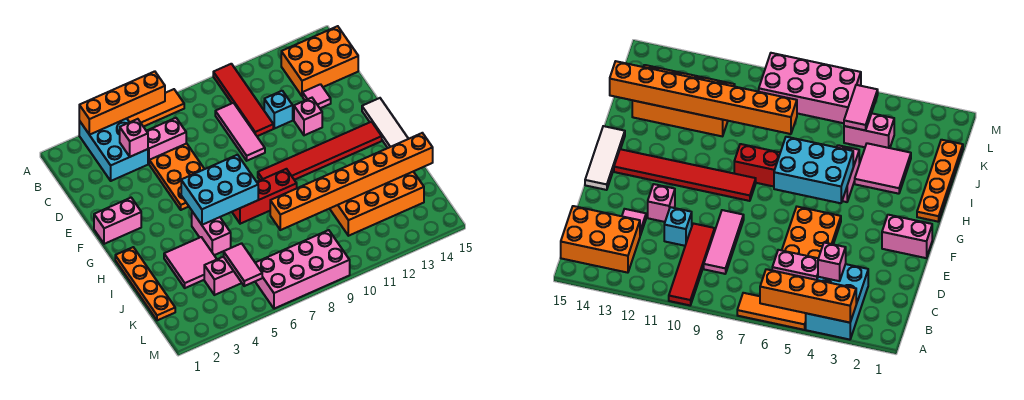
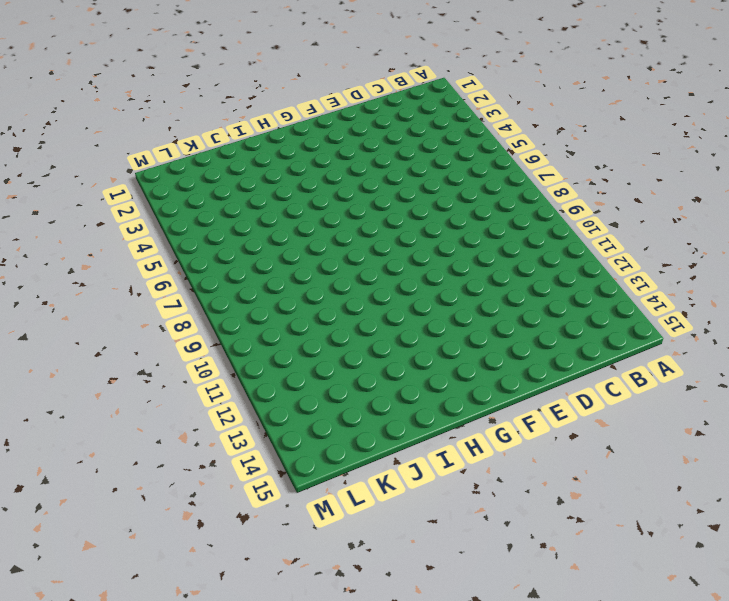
none -> cyan brick A3:C4 level 1
none -> orange tile A5:A7 level 1
none -> red tile A10:D10 level 1

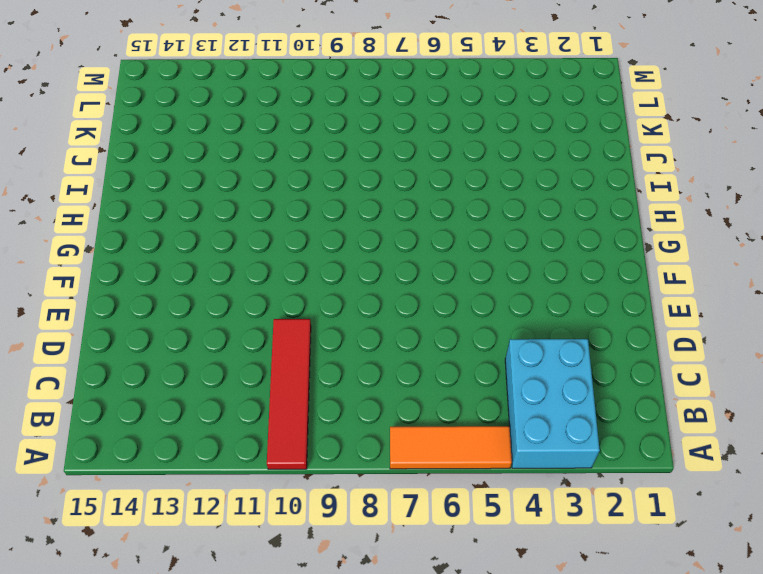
none -> orange brick B13:C15 level 1
none -> pink brick C5:C6 level 1
none -> pink tile C9:E9 level 1

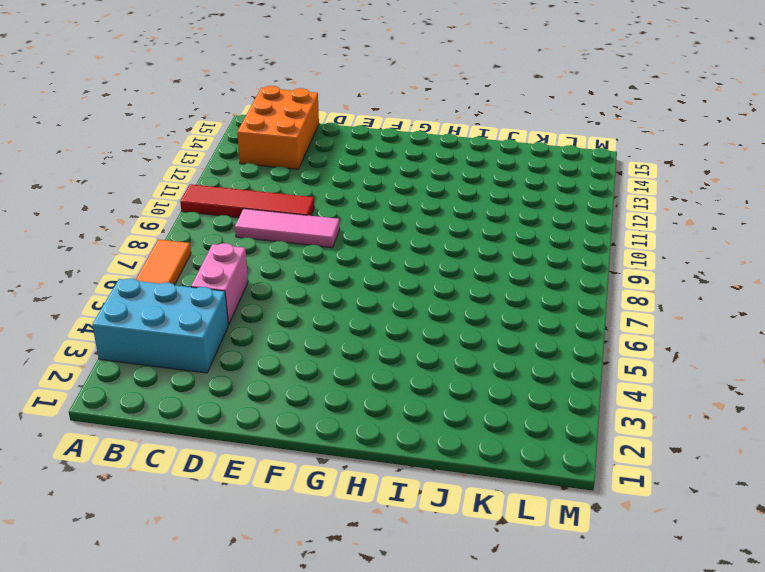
none -> orange plate D5:F6 level 1
none -> cyan brick D11 level 1
none -> pink tile D13 level 1

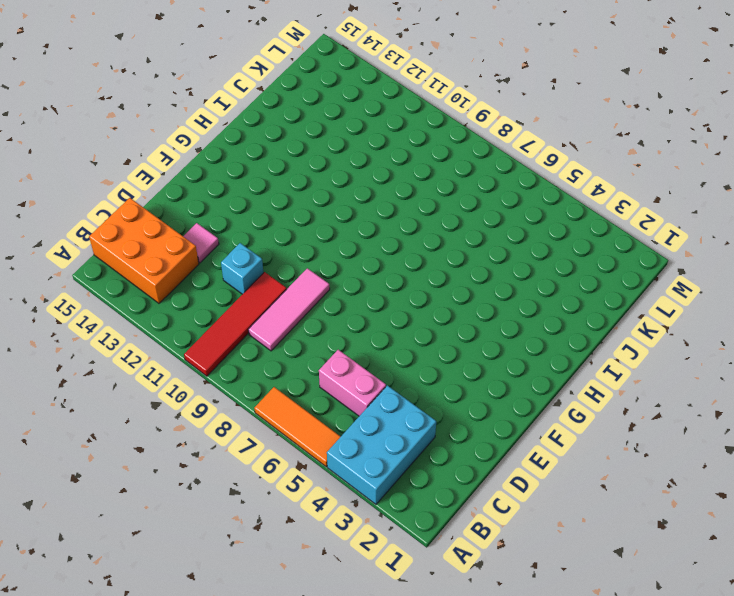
none -> orange plate D5:F6 level 1
none -> pink brick E12 level 1
none -> pink brick F1:F2 level 1

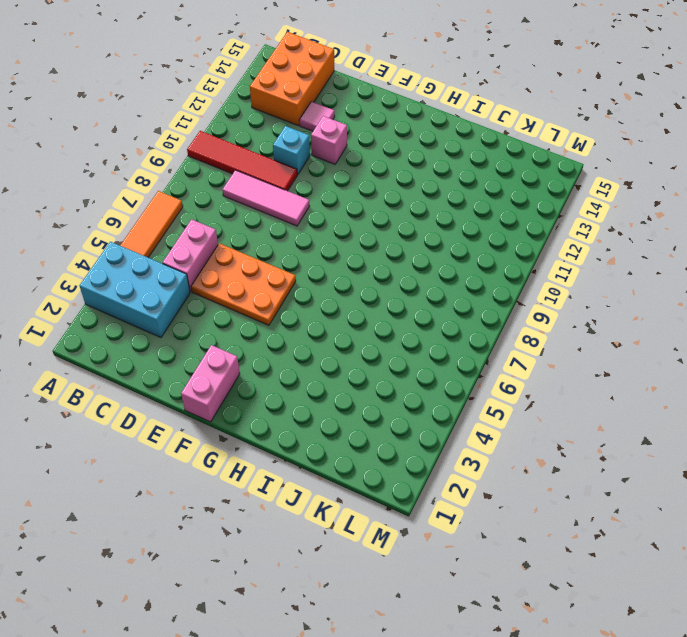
none -> white tile F15:H15 level 1
none -> red tile G9:G14 level 1
none -> orange plate H1:K1 level 1

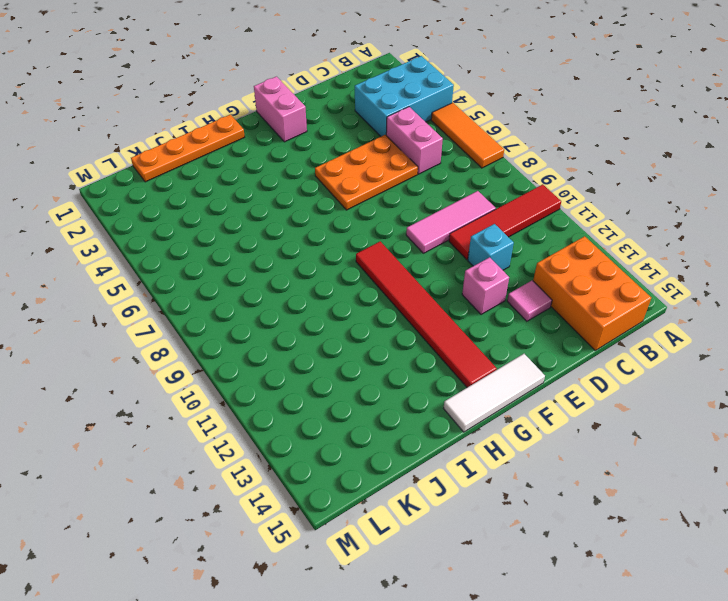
none -> pink brick H5:I5 level 1
none -> red brick H7:H9 level 1
none -> pink tile I3:J4 level 1

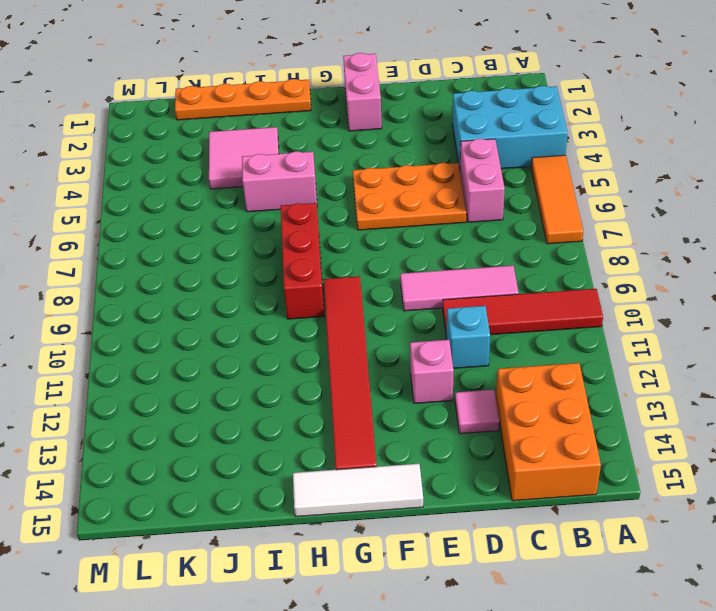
none -> orange brick J11:K14 level 1
none -> pink brick K4:K5 level 1
none -> pink brick L6:M9 level 1

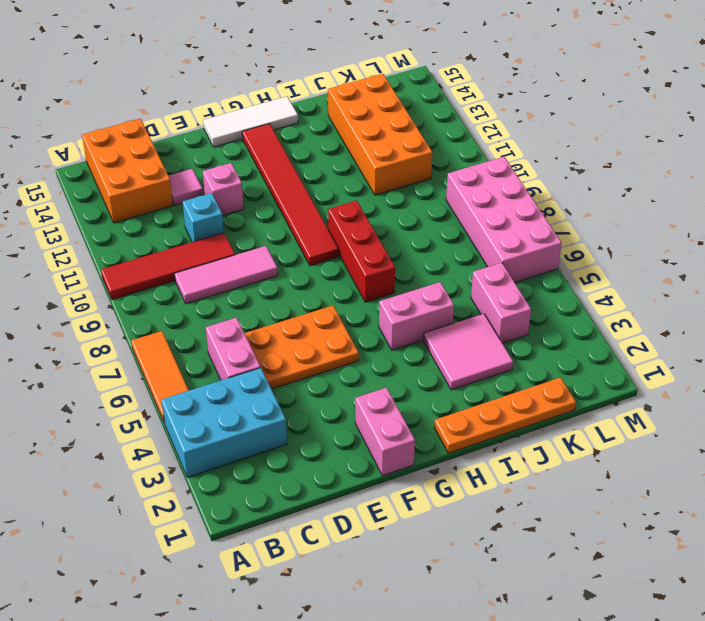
none -> orange brick A3:A6 level 2
none -> pink brick C4 level 2
none -> cyan brick G5:H7 level 2

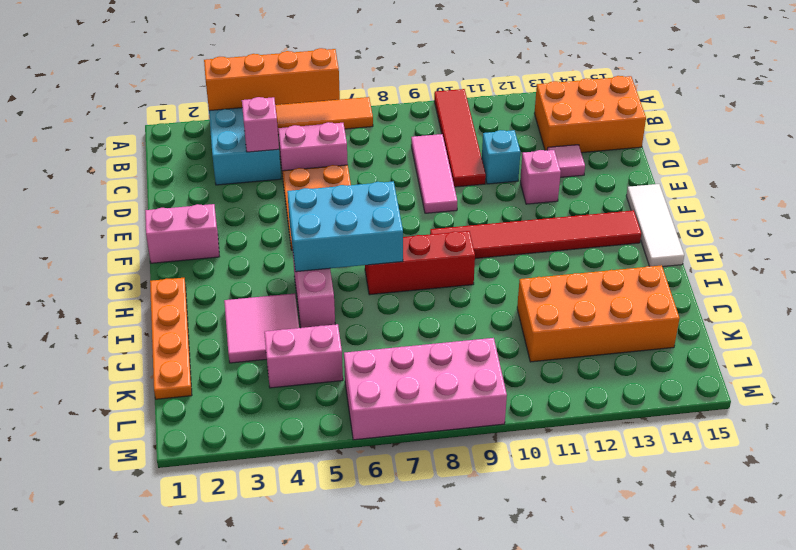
none -> orange brick J8:J15 level 2
none -> pink tile K5:L5 level 2

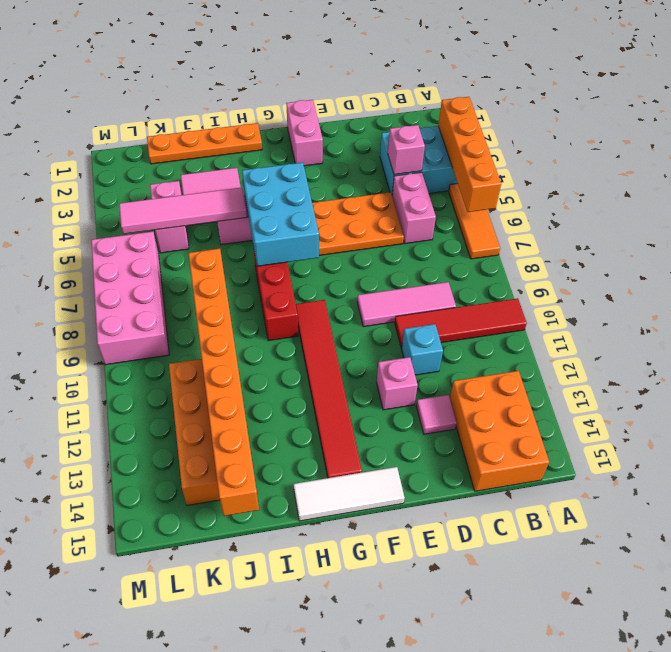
pink tile I5:L5 level 2 -> pink tile K5:L5 level 2

